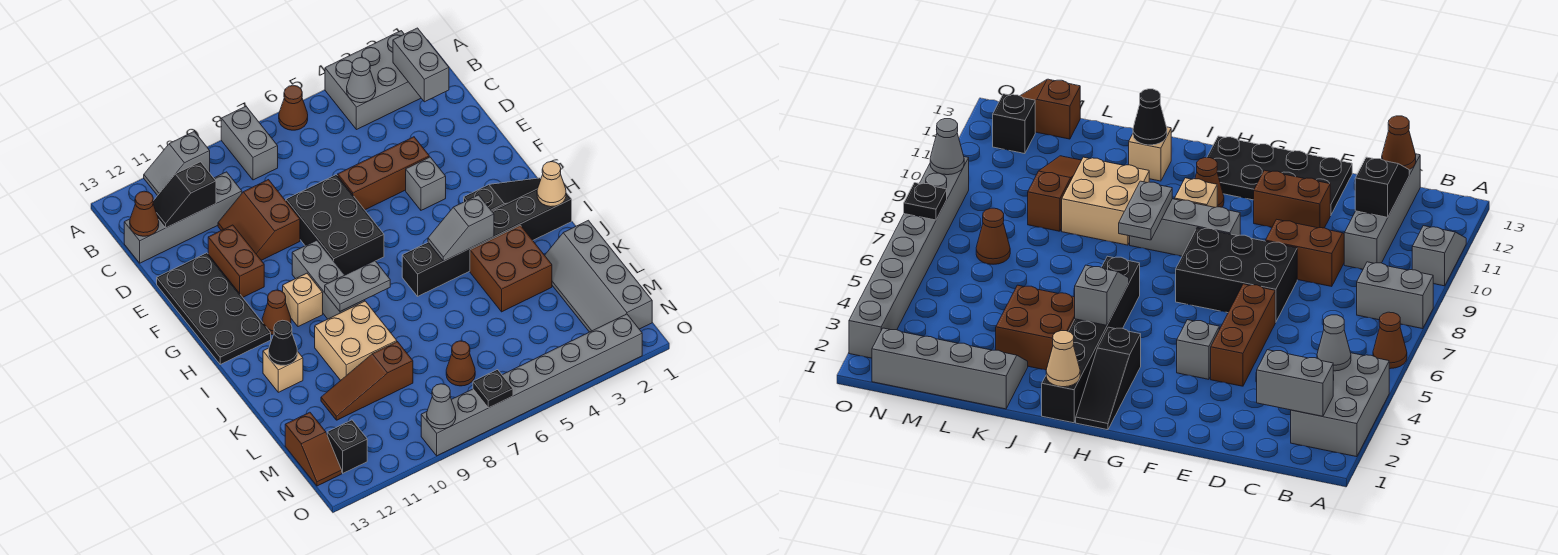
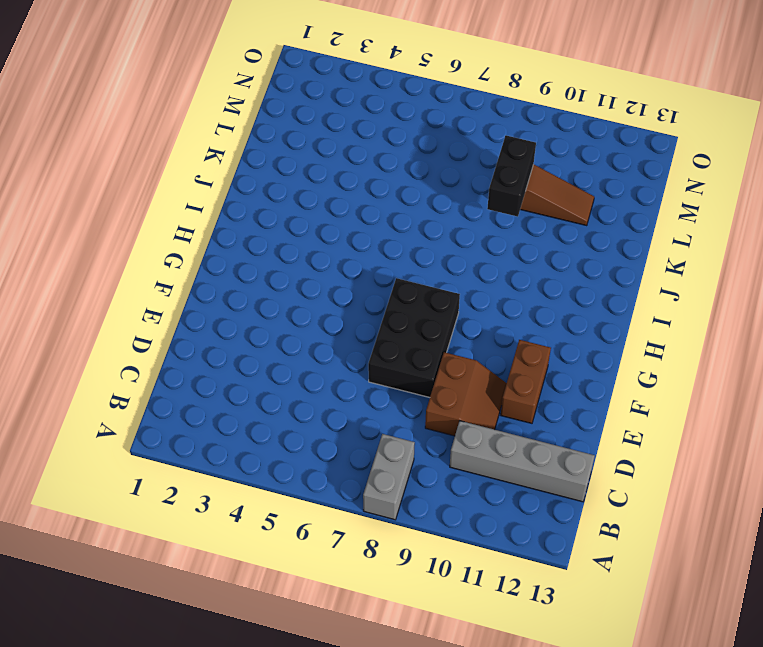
black brick K9:L9 level 2 -> none
none -> grey brick A2:B4 level 1
none -> brown cone A6 level 1
none -> grey slope A10:A11 level 1 top 10
none -> brown brick E4:E6 level 1

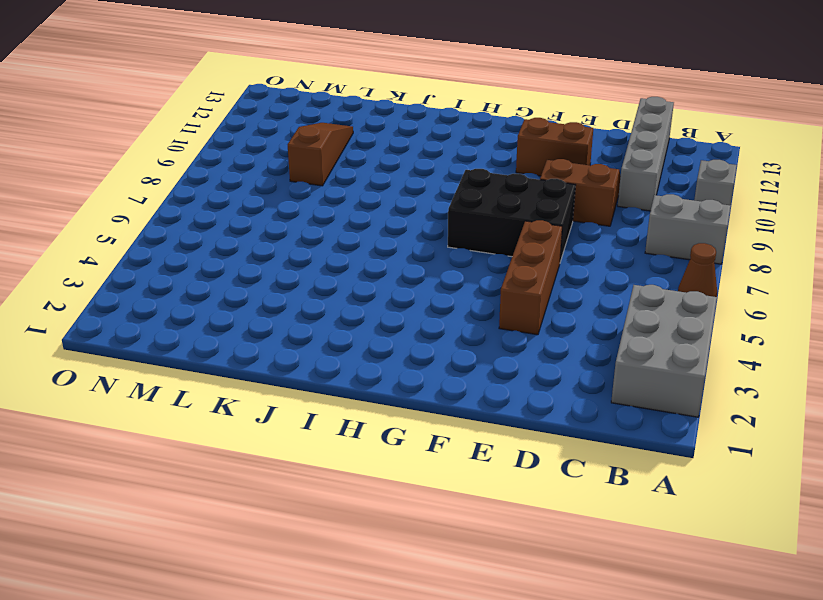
none -> black plate E12:H13 level 1
none -> grey brick F4 level 1
none -> grey brick G9:I9 level 1
none -> black slope H1:H3 level 1 top 3

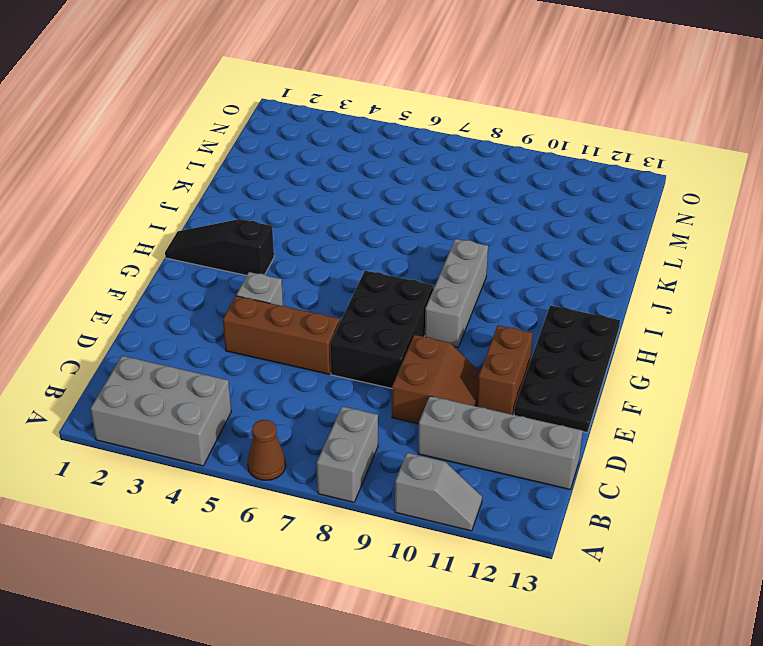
none -> tan brick H10 level 1
none -> brown cone H11 level 1
none -> black brick I1:I6 level 1
none -> brown brick J3:K4 level 1

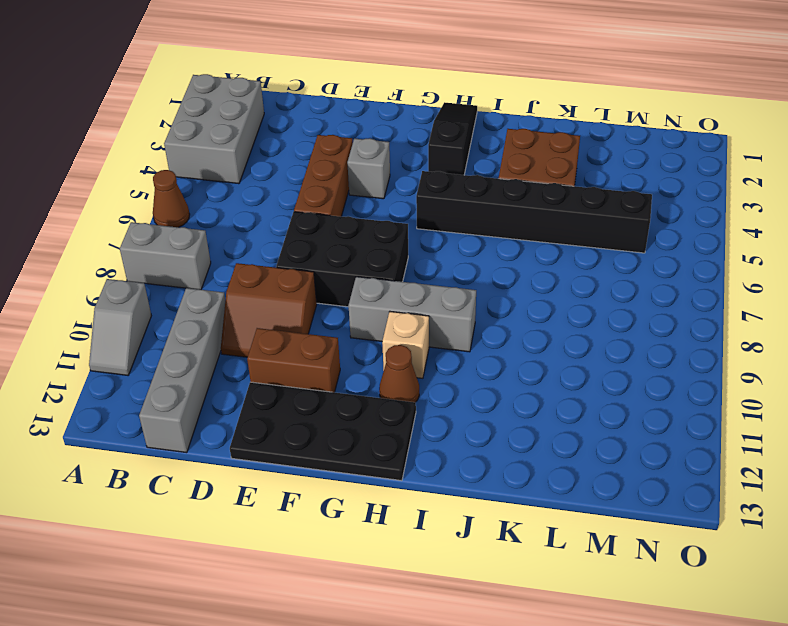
black brick H5:M5 level 1 -> black brick I1:I6 level 1
none -> tan brick J9:K10 level 1
none -> tan brick J12 level 1
none -> grey slope K1:N2 level 1 top 1
none -> brown slope L9:L11 level 1 top 9

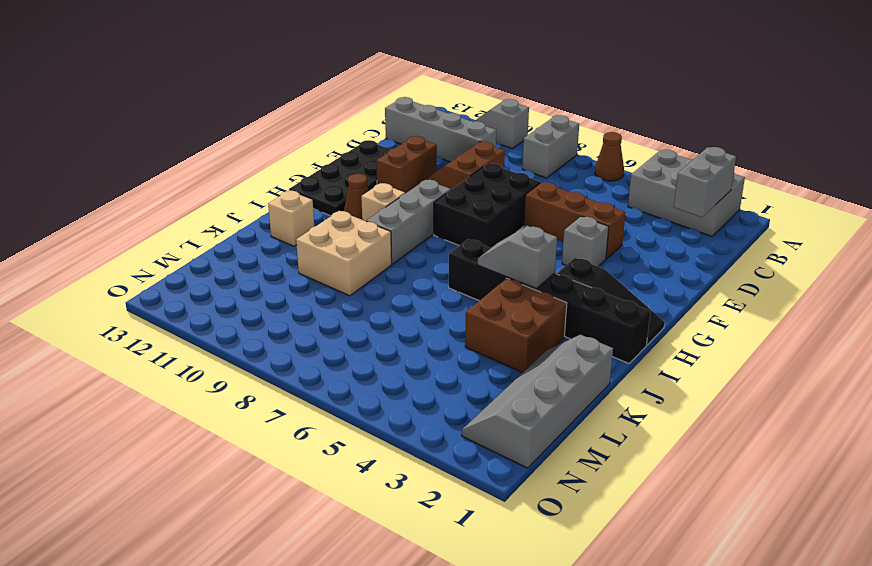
none -> brown slope L9:L11 level 1 top 9
none -> brown cone M7 level 1
none -> brown slope M13:N13 level 1 top M
none -> black brick N12 level 1

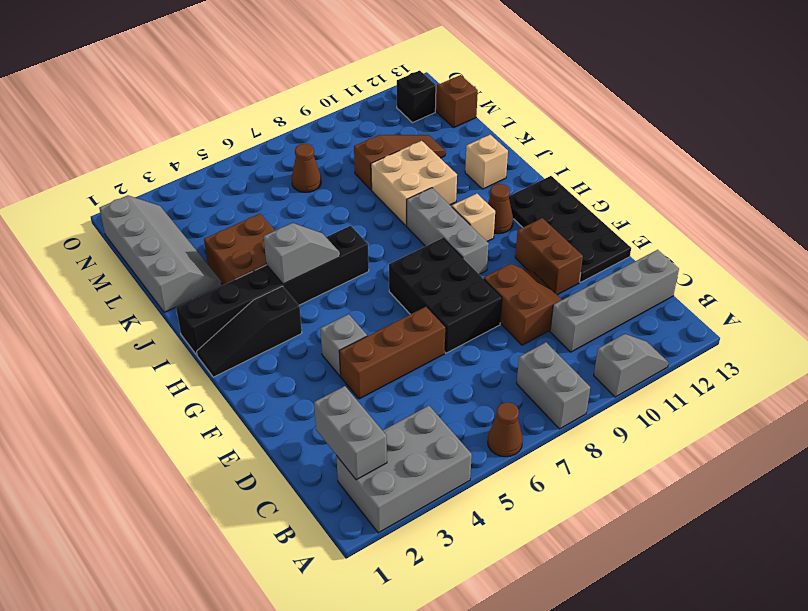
none -> grey brick O2:O9 level 1
none -> grey cone B4 level 2
none -> black slope C11:C12 level 2 top 11
none -> brown cone C13 level 2

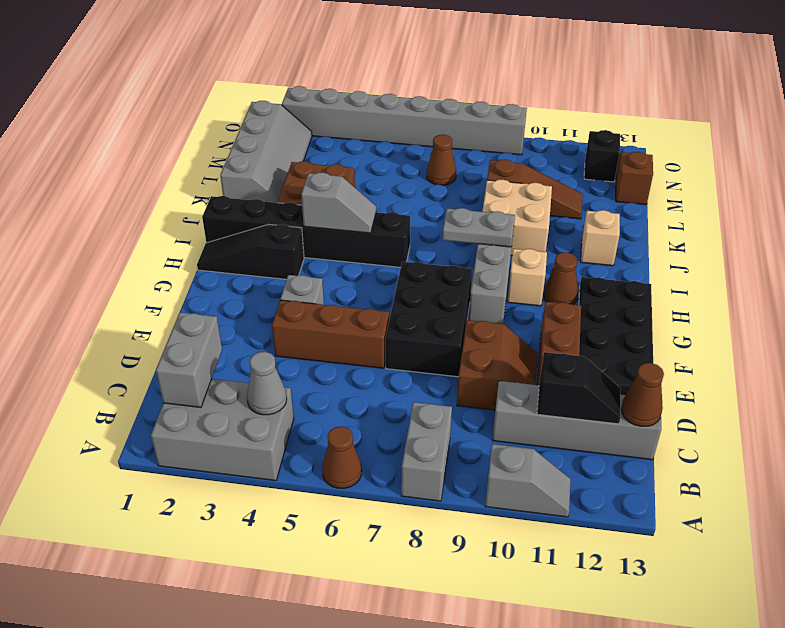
none -> tan cone I1 level 2
none -> black cone J12 level 2
none -> black plate O7 level 2
none -> grey cone O9 level 2

